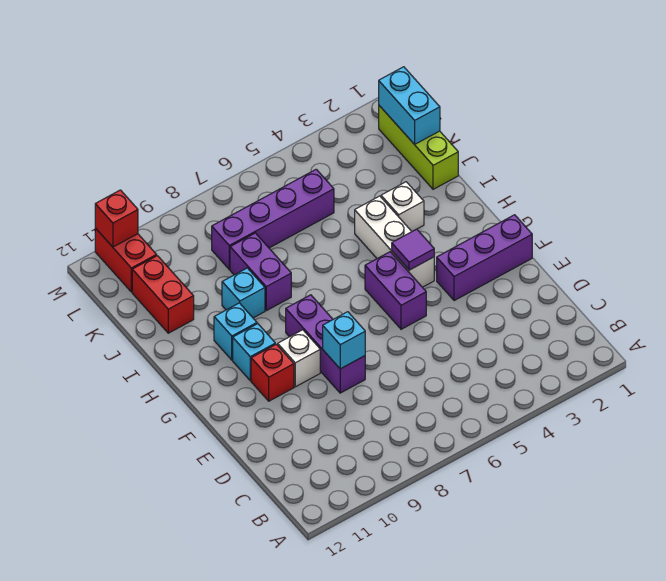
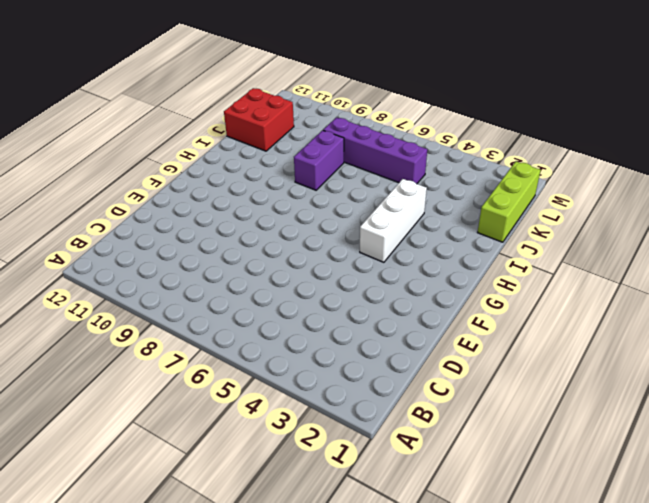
red brick J11:K12 level 1 -> red brick J11:K11 level 1
none -> purple brick E8:G8 level 1
none -> purple brick F1:F3 level 1
none -> purple brick F5:G5 level 1

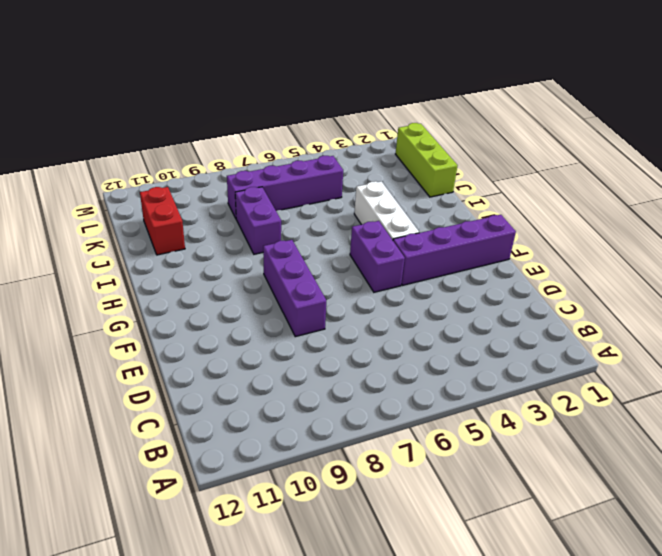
purple brick F1:F4 level 1 -> purple brick F1:F3 level 1
none -> white brick F9 level 1
none -> red brick F10 level 1
none -> cyan brick G10 level 1

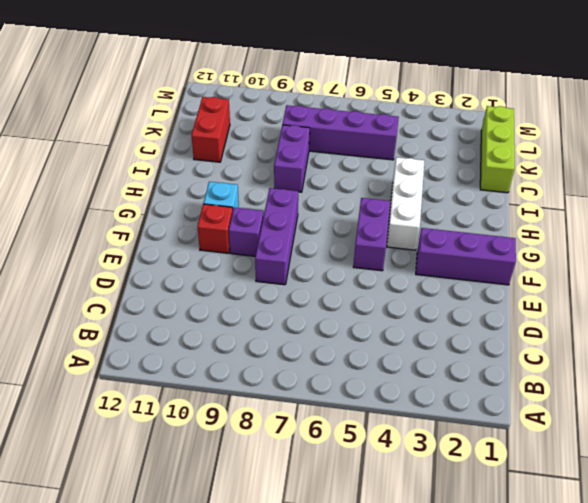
purple brick F9 level 1 -> white brick F9 level 1
none -> cyan brick H10 level 1
none -> white brick I3 level 1
none -> cyan brick I9 level 1

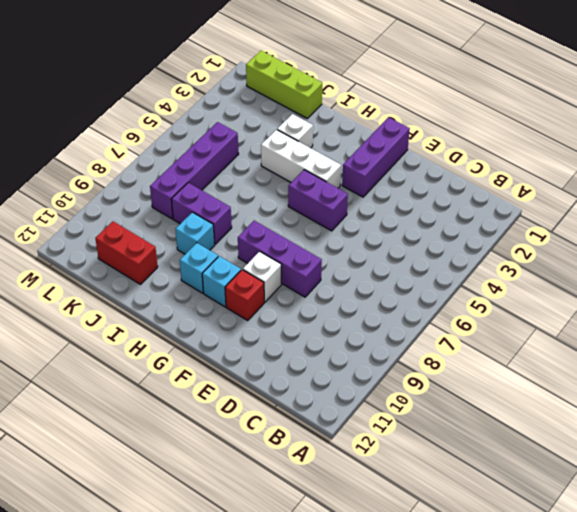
none -> red brick L11:M11 level 1
none -> cyan brick E8 level 2
none -> purple tile G4 level 2

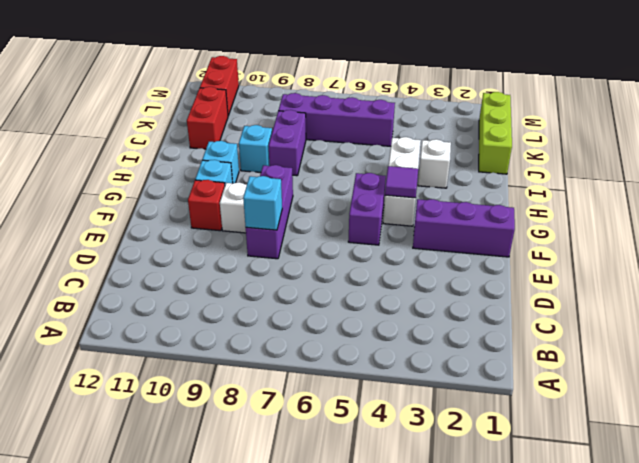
none -> cyan brick K1:L1 level 2
none -> red brick M11 level 2

